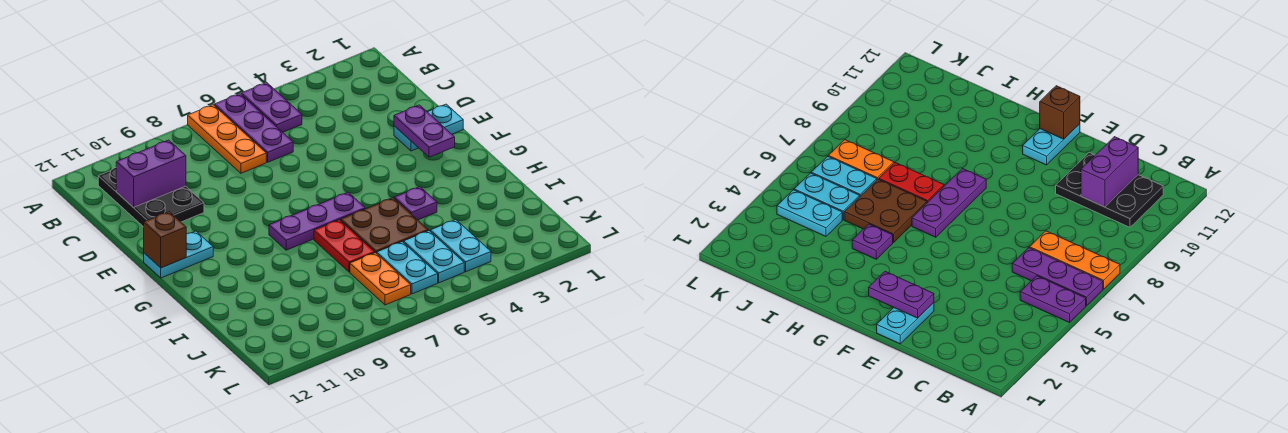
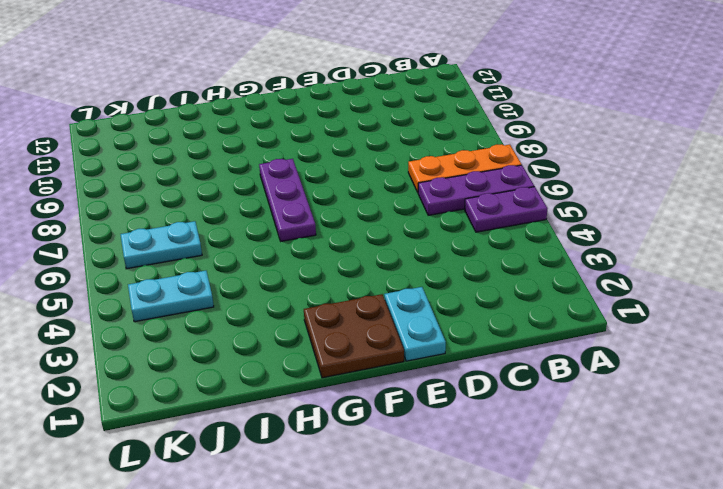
brown plate F1:G2 level 1 -> brown plate H5:I6 level 1
none -> black plate B10:D11 level 1
none -> cyan plate F11:F12 level 1
none -> purple plate H4 level 1

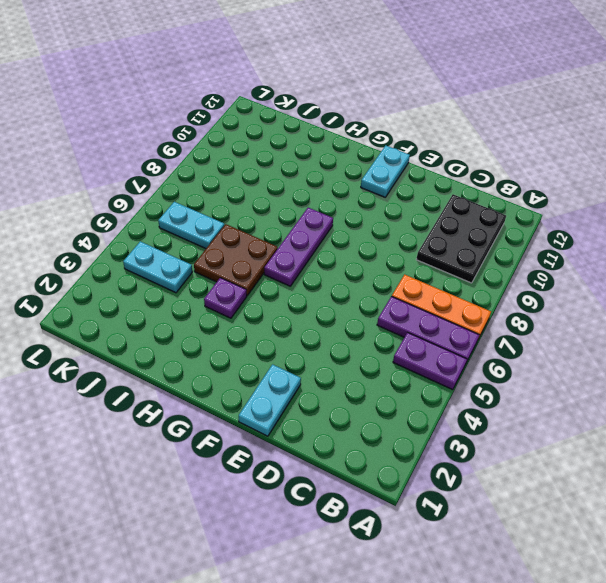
black plate B9:C11 level 1 -> black plate B10:D11 level 1
none -> red plate H7:I7 level 1
none -> cyan plate J5:K5 level 1
none -> orange plate J7:K7 level 1

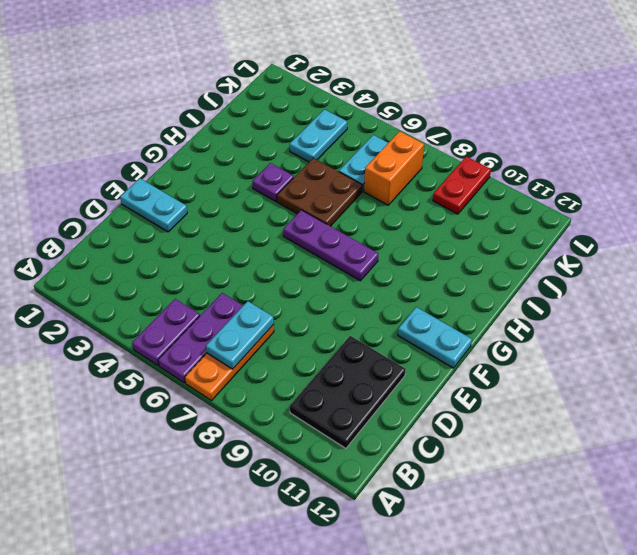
cyan plate B7:C7 level 2 -> cyan plate J5:K5 level 1
orange brick J7:K7 level 1 -> orange plate J7:K7 level 1
red plate K9:L9 level 1 -> red plate H7:I7 level 1
none -> purple brick C10:C11 level 2
none -> purple plate E2:F2 level 2
none -> brown brick F12 level 2

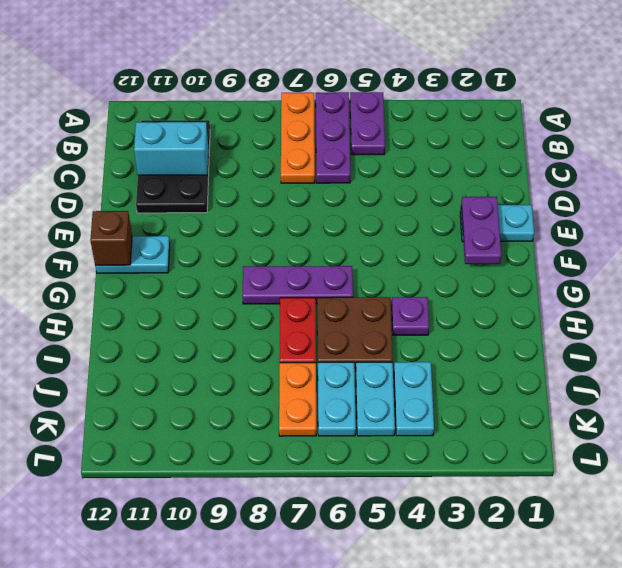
cyan brick C10:C11 level 2 -> purple brick C10:C11 level 2

